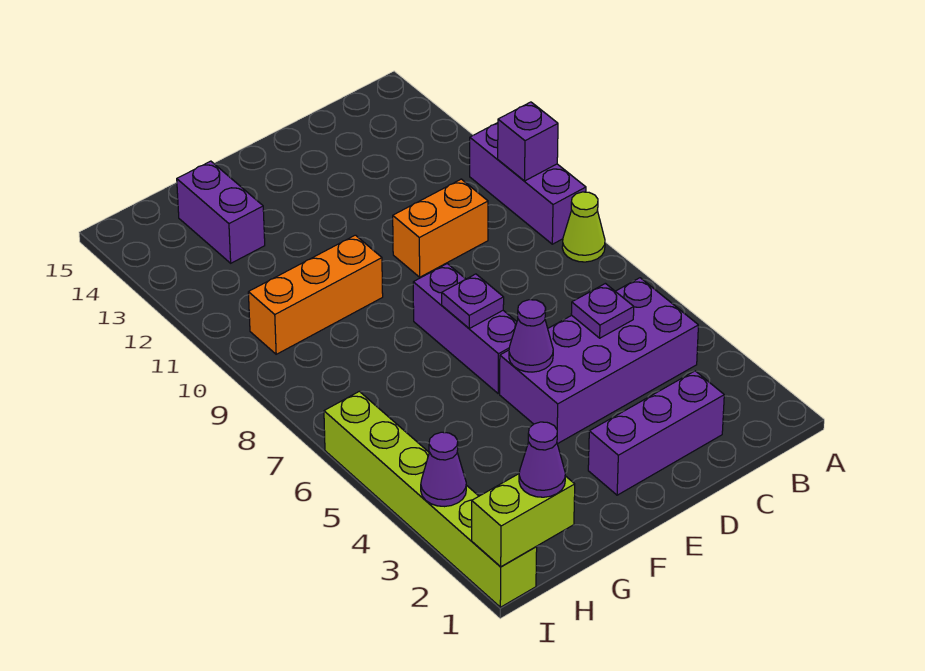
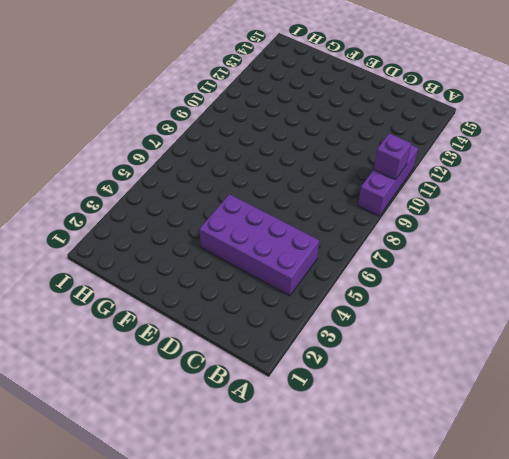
none -> lime cone A8 level 1
none -> purple brick C2:E2 level 1
none -> orange brick C10:D10 level 1

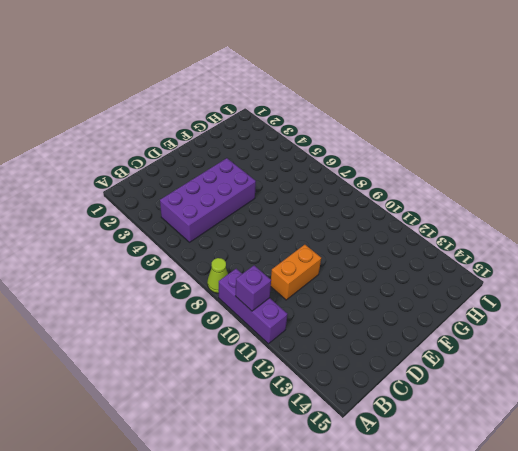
none -> purple brick C2:E2 level 1
none -> purple brick E6:E8 level 1
none -> orange brick F10:H10 level 1

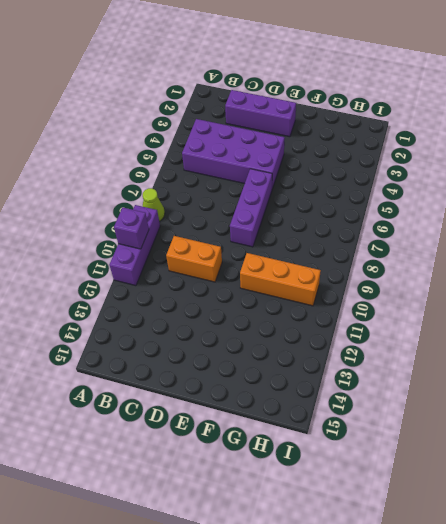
none -> purple brick G13:G14 level 1
none -> lime brick I1:I6 level 1
none -> purple plate C5 level 2

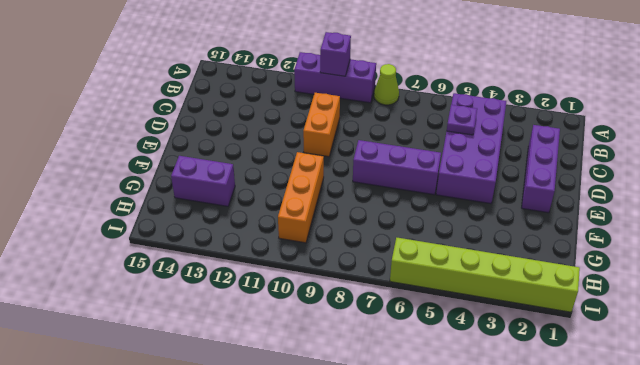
none -> purple cone E5 level 2
none -> purple plate E7 level 2
none -> lime brick H1:I1 level 2

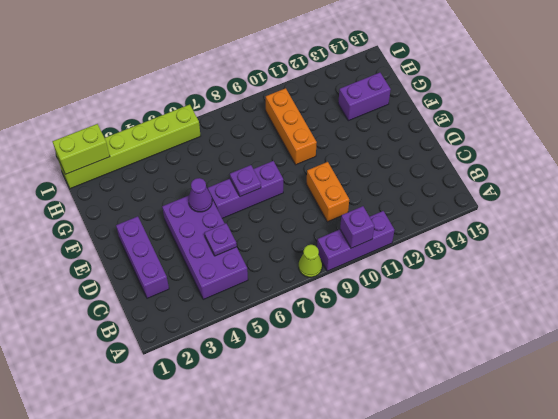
lime brick I1:I2 level 2 -> lime brick H1:I1 level 2
none -> purple cone I3 level 2
none -> purple cone H1 level 3

